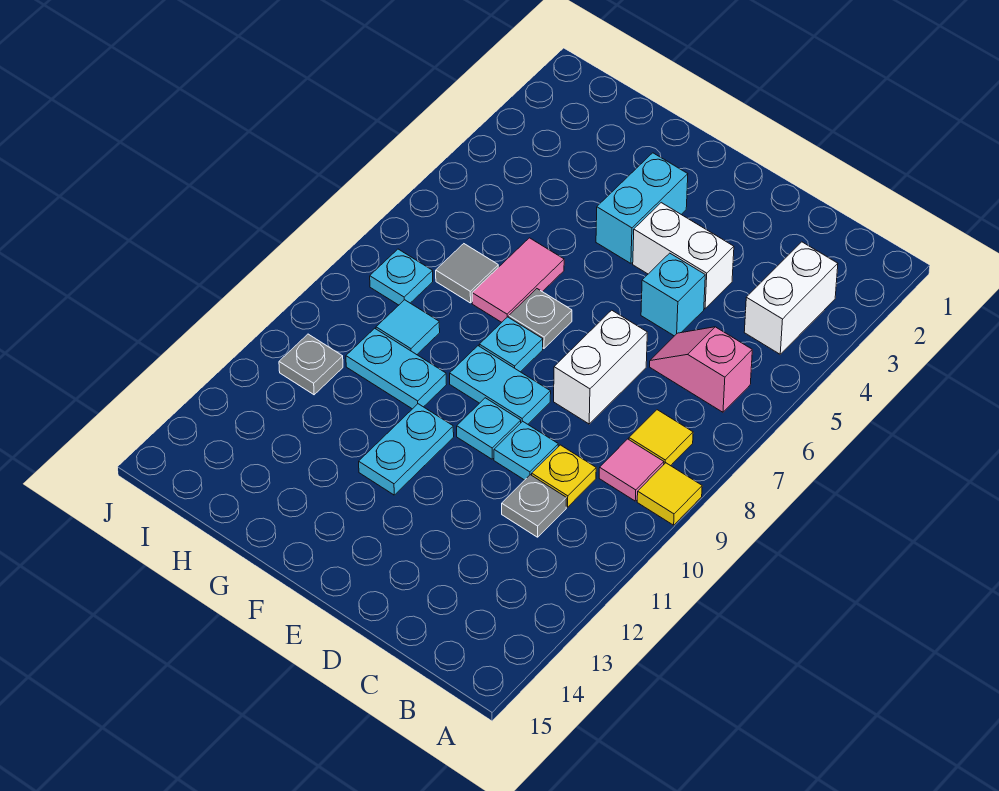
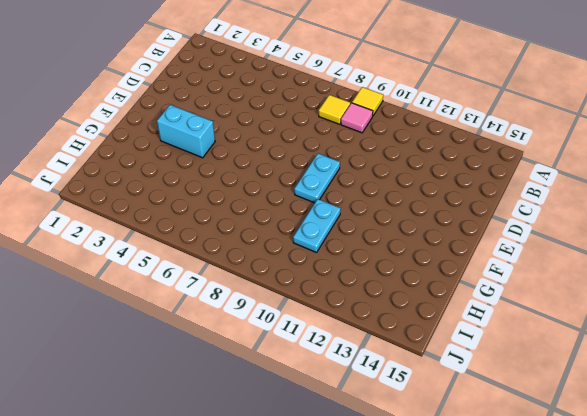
none -> white brick B3:B4 level 1
none -> pink slope B6:C6 level 1 top B
none -> yellow plate C10 level 1

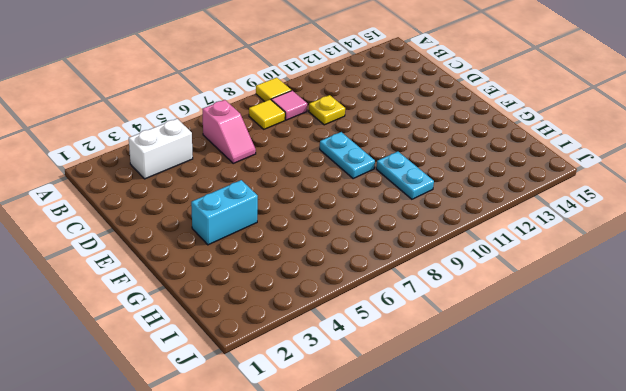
none -> grey plate C11 level 1
none -> white brick D4:E4 level 1
none -> cyan brick D5 level 1

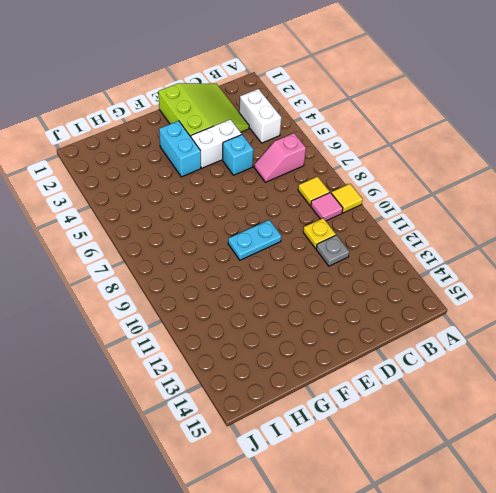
lime slope C1:E3 level 1 top E -> none
none -> white brick D7:D8 level 1
none -> cyan plate D10 level 1
none -> cyan plate E10 level 1

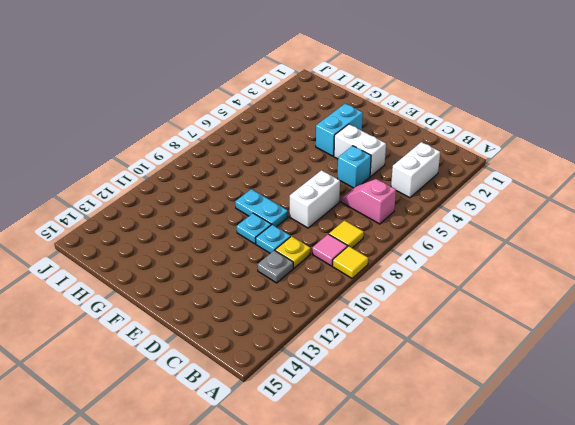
none -> grey plate F7 level 1
none -> cyan plate F8 level 1
none -> cyan plate F11:F12 level 1

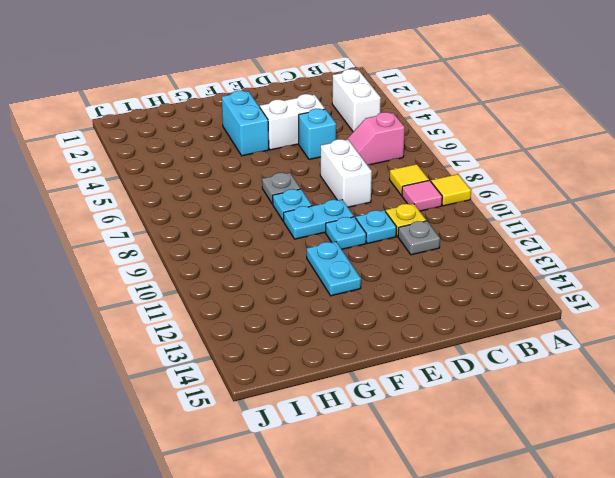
none -> pink tile G6:G7 level 1
none -> cyan plate G10:H10 level 1
none -> grey tile H7 level 1

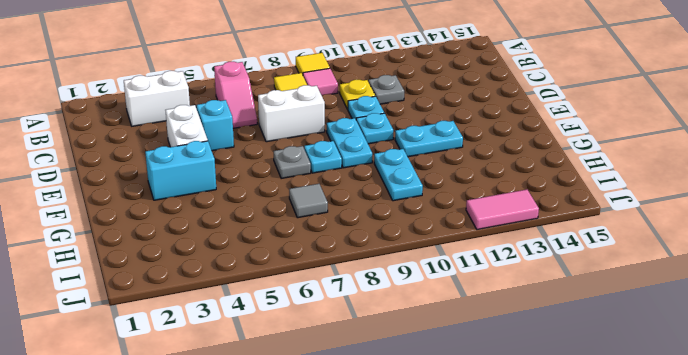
pink tile J12:J13 level 1 -> pink tile G6:G7 level 1
none -> cyan tile H9 level 1
none -> cyan plate I8 level 1
none -> grey plate I11 level 1

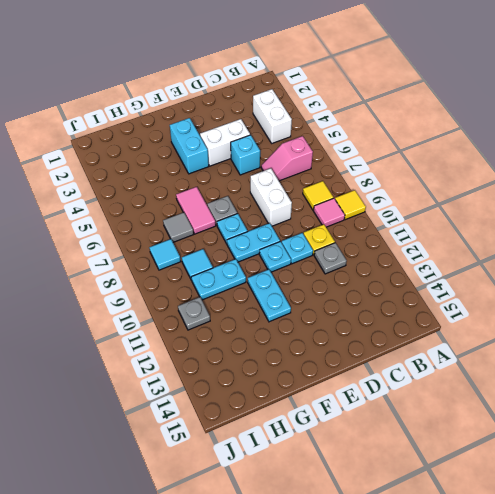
cyan tile I8 level 1 -> cyan plate I8 level 1

